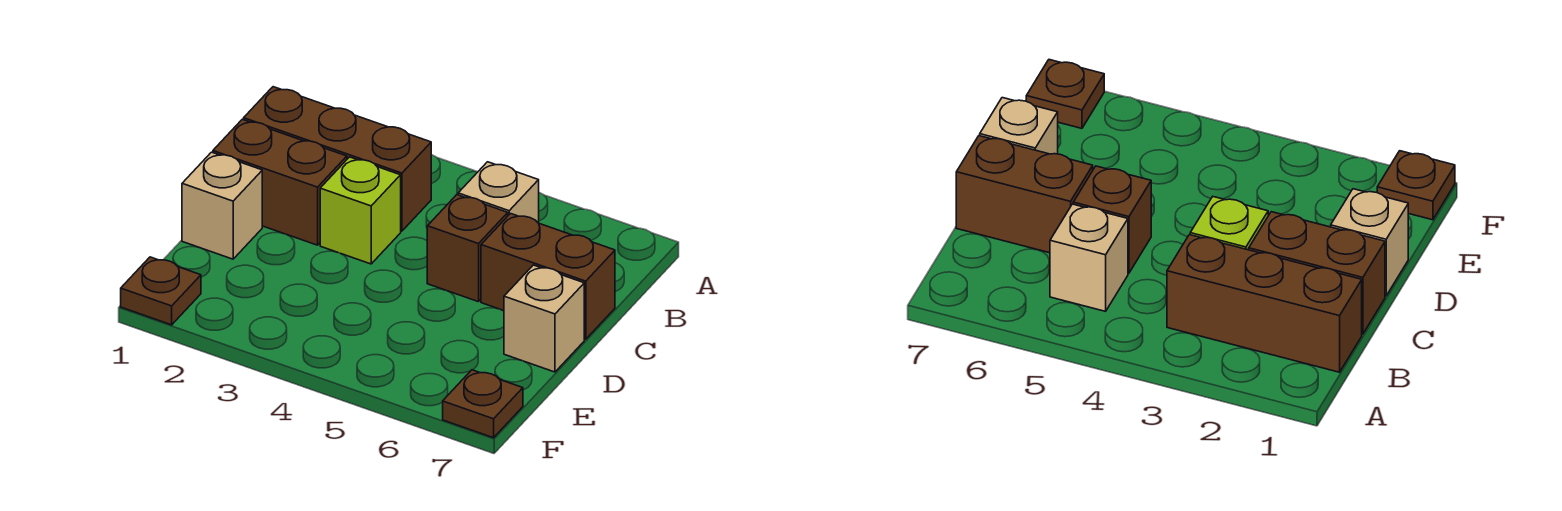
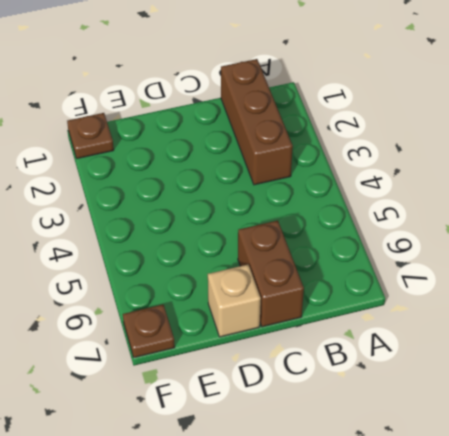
none -> tan brick B5 level 1
none -> brown brick C1:C2 level 1

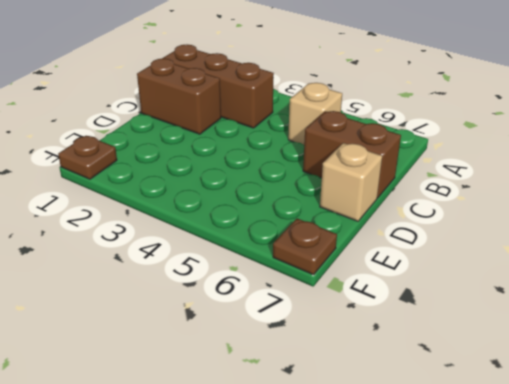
none -> lime brick C3 level 1
none -> brown brick C5 level 1

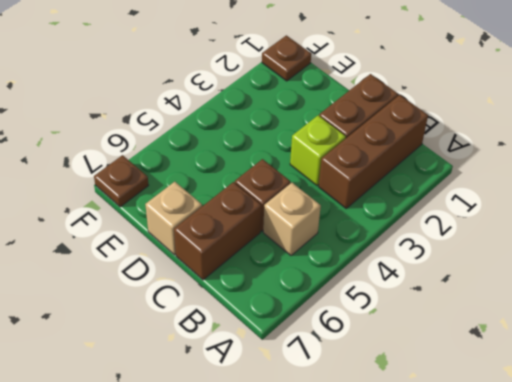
none -> tan brick D1 level 1

